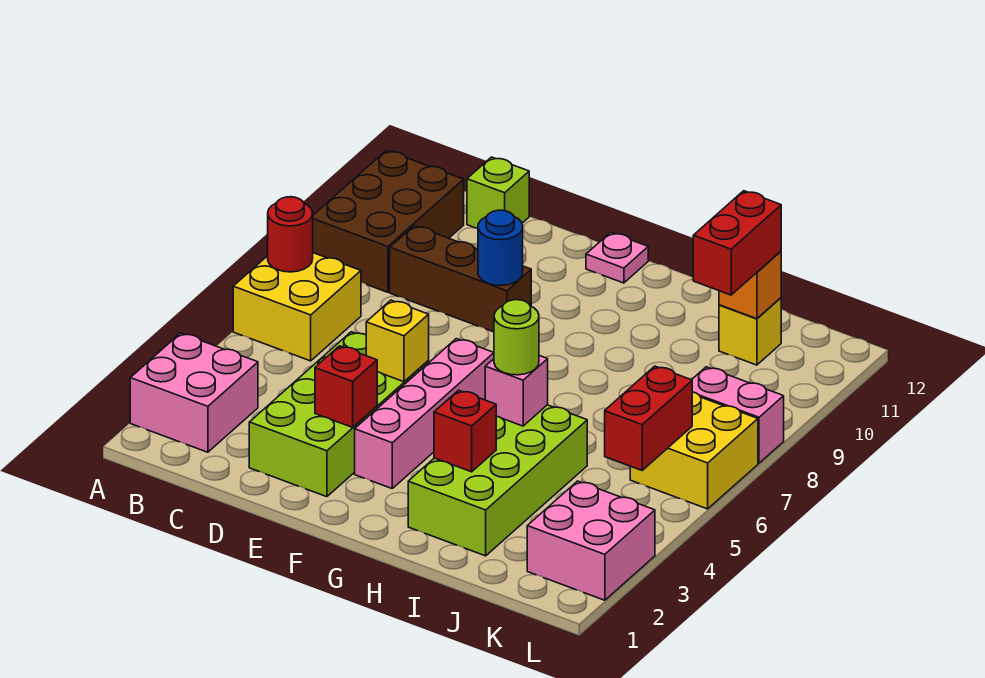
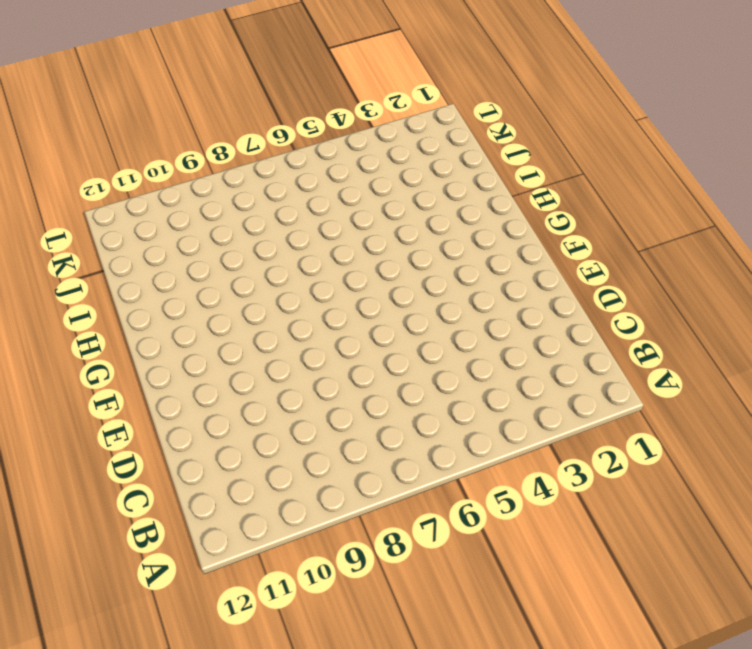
none -> pink brick A2:B3 level 1
none -> yellow brick A6:B7 level 1
none -> brown brick A9:B11 level 1

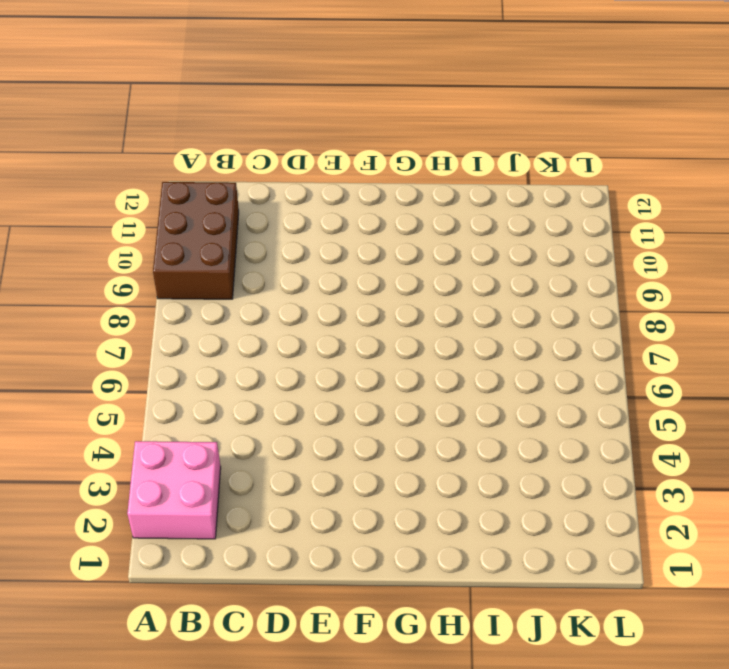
none -> yellow brick A6:B7 level 1
none -> brown brick C9:E9 level 1
none -> lime brick C12 level 1

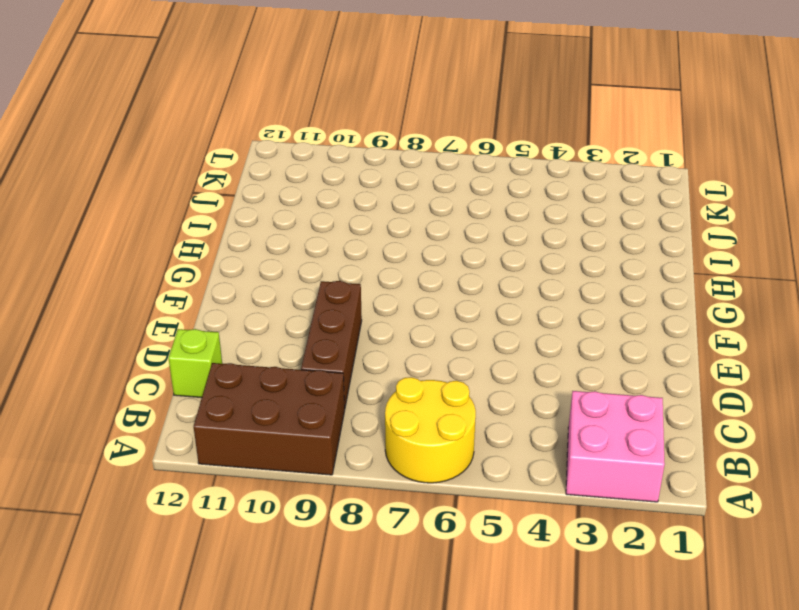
yellow round brick A6:B7 level 1 -> yellow brick A6:B7 level 1
none -> lime brick D2:E5 level 1
none -> pink brick F3:F6 level 1
none -> pink plate F12 level 1

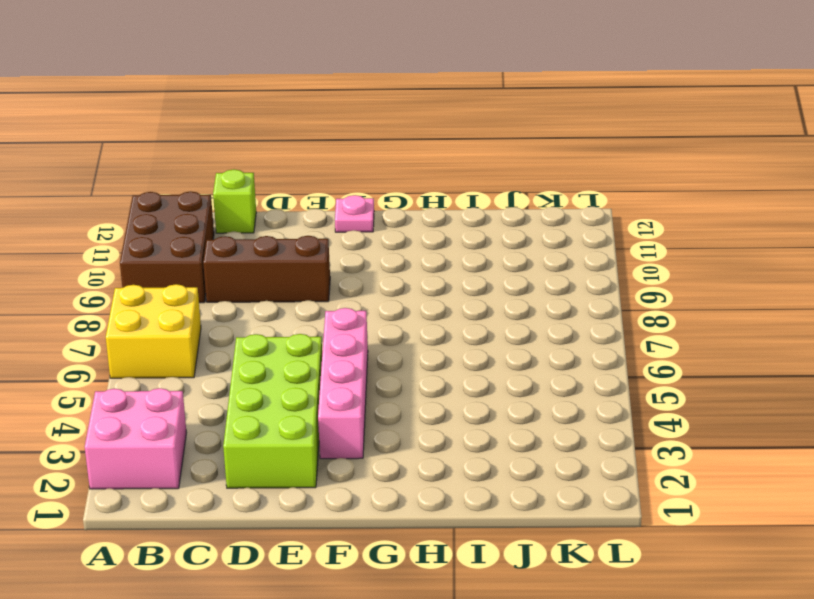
none -> lime brick H2:I5 level 1
none -> yellow brick J11 level 1
none -> pink brick K2:L3 level 1

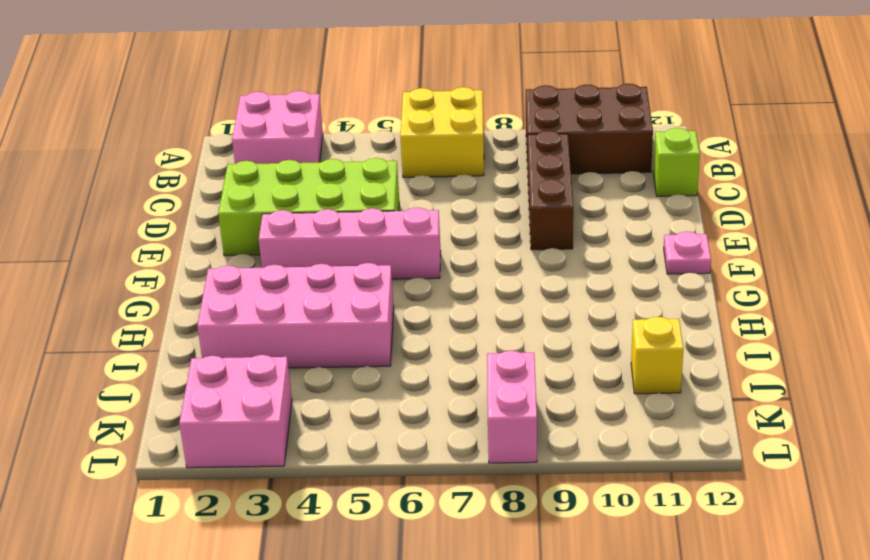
pink brick H2:I5 level 1 -> lime brick H2:I5 level 1
none -> yellow brick K6:L7 level 1
none -> red round brick A7 level 2
none -> red brick E3 level 2

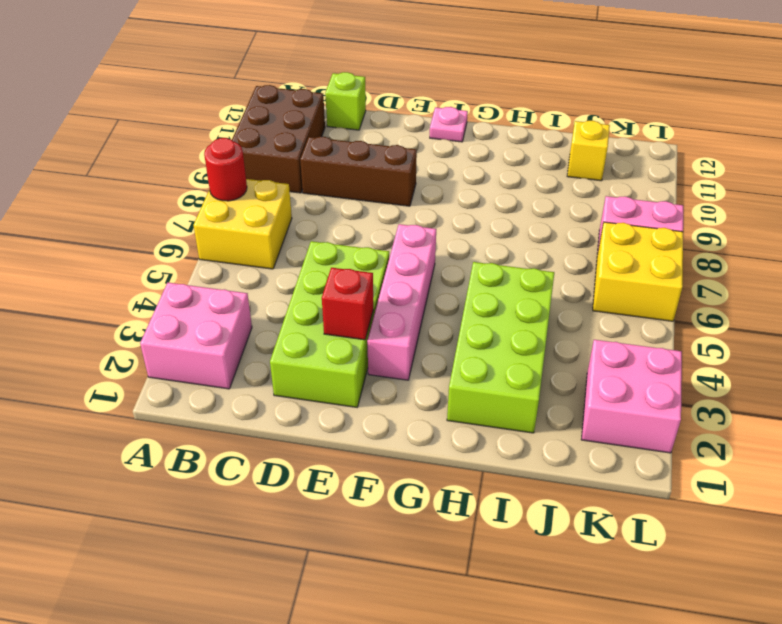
none -> yellow brick E5 level 2
none -> blue round brick E9 level 2
none -> red brick H3 level 2

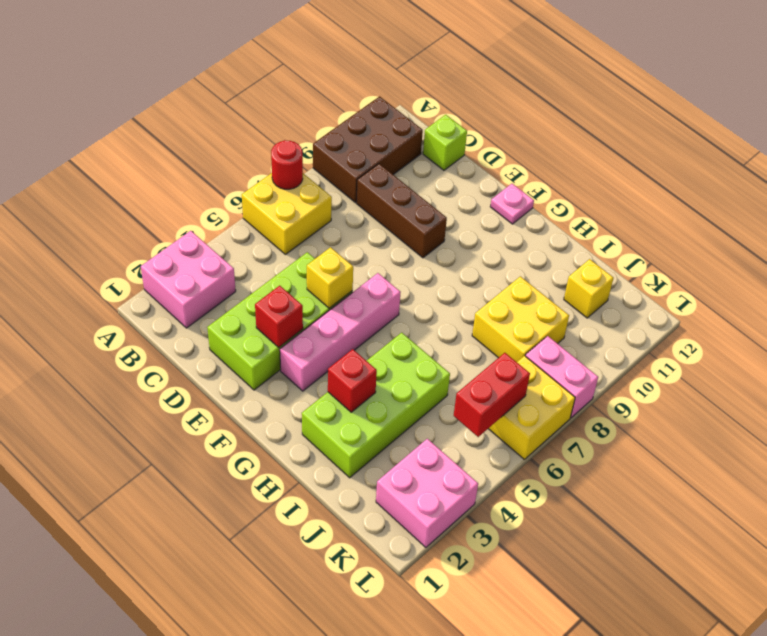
yellow brick I8:J9 level 1 -> none
none -> blue round brick E9 level 2
none -> pink brick H5 level 2
none -> orange brick J11 level 2

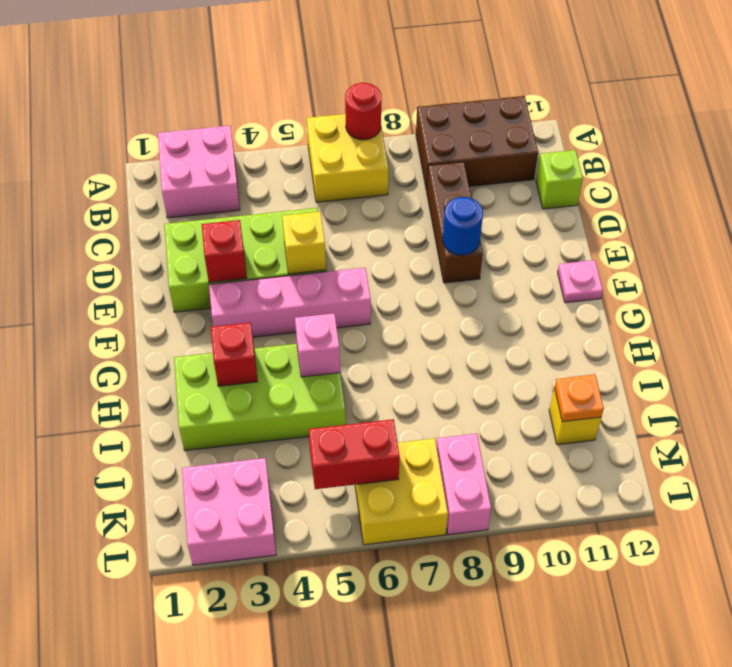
orange plate J11 level 2 -> orange brick J11 level 2
none -> lime round brick H5 level 3
none -> red brick J10:J11 level 3

